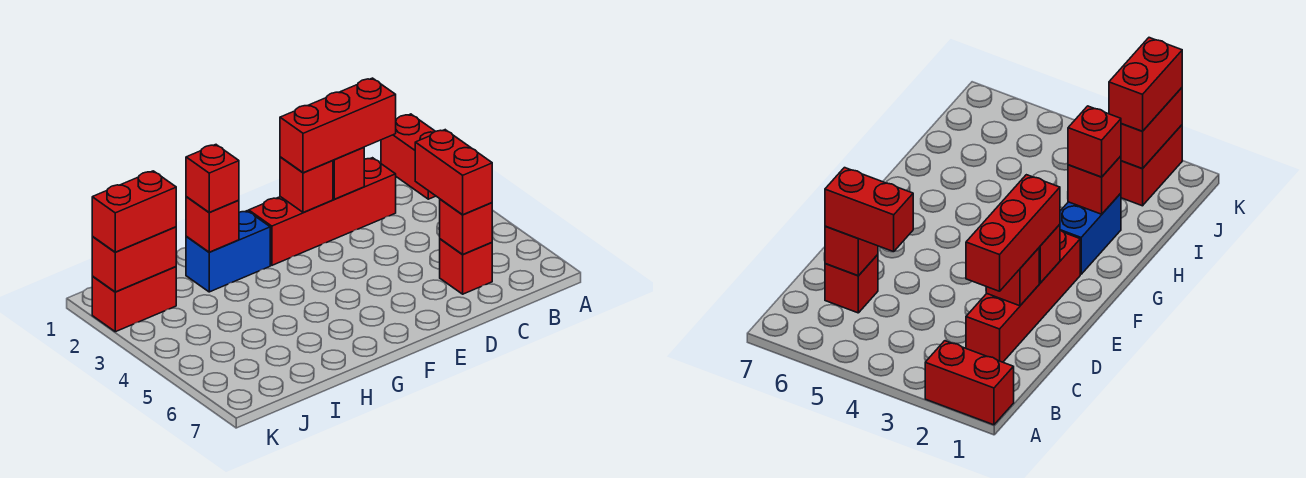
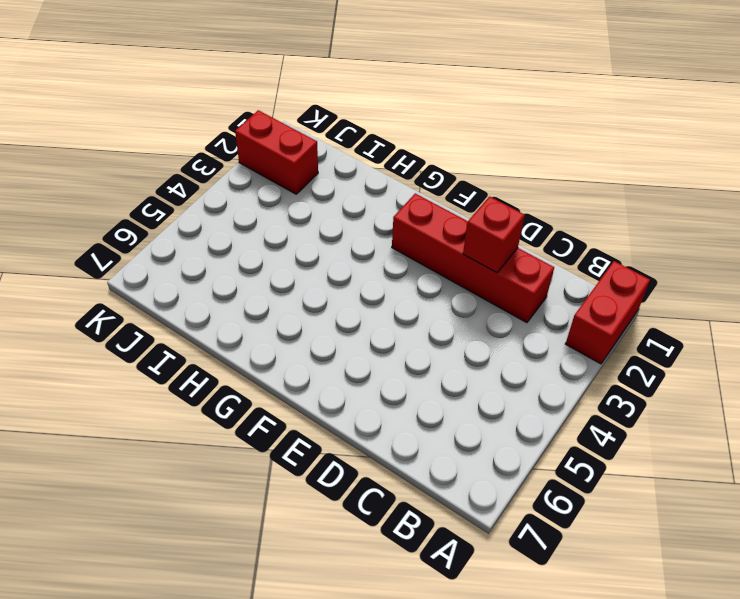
none -> red brick C6 level 1
none -> blue brick G2:H2 level 1
none -> red brick C6 level 2

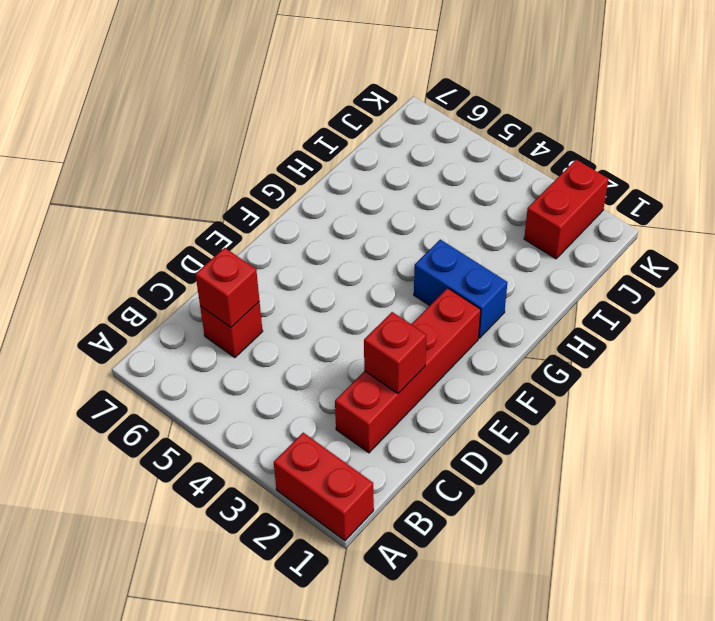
blue brick G2:G3 level 1 -> blue brick G2:H2 level 1
none -> red brick E2 level 2
none -> red brick H2 level 2
none -> red brick J2:K2 level 2

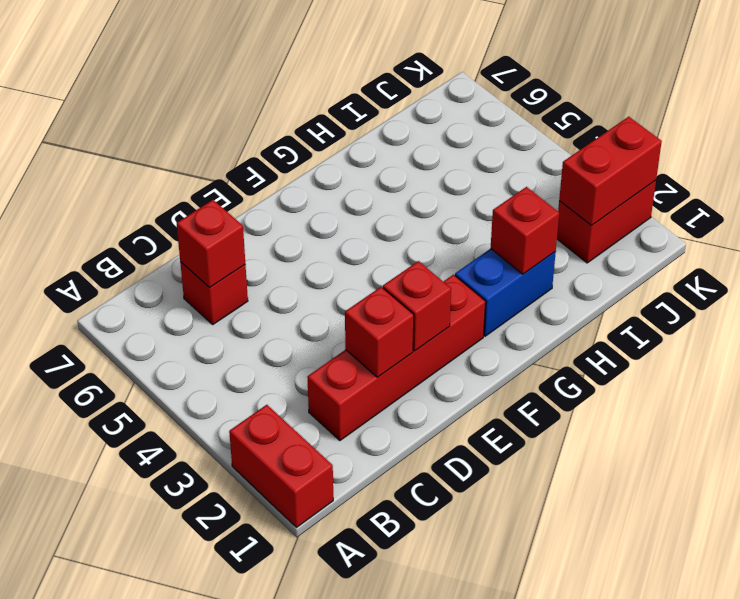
none -> red brick C2:E2 level 3
none -> red brick C5:C6 level 3
none -> red brick H2 level 3

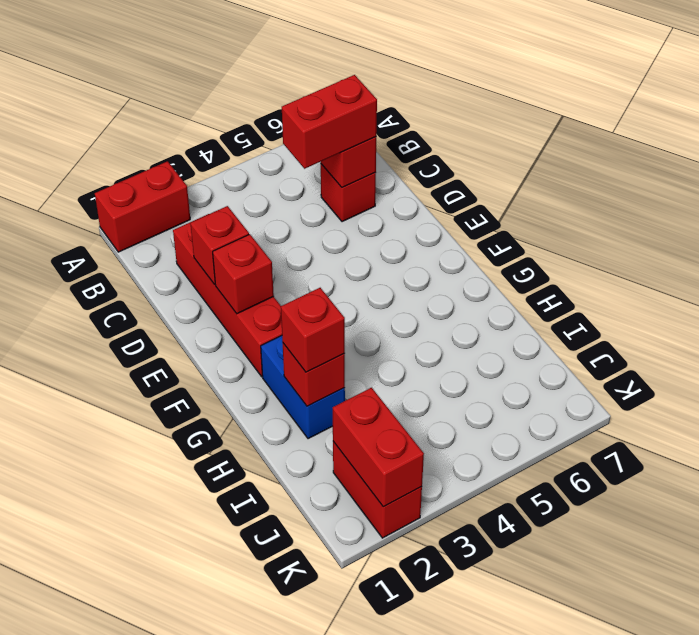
none -> red brick C2:E2 level 3
none -> red brick J2:K2 level 3

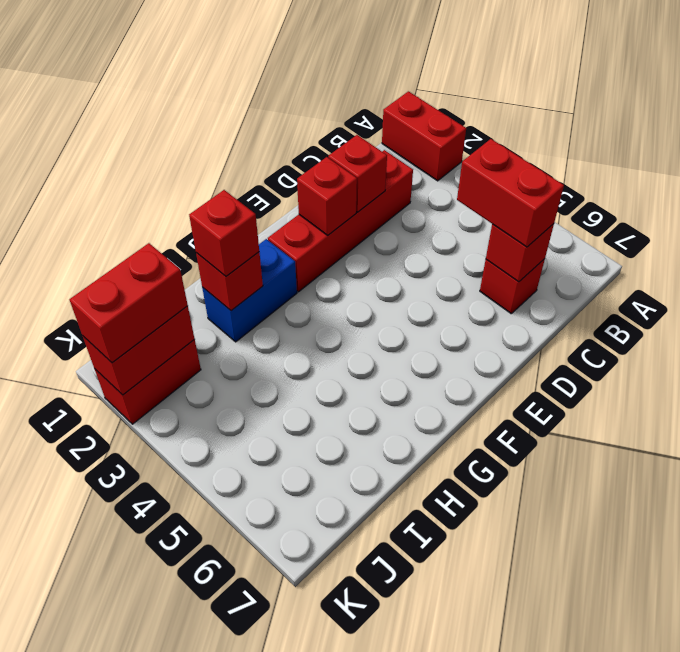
none -> red brick C2:E2 level 3

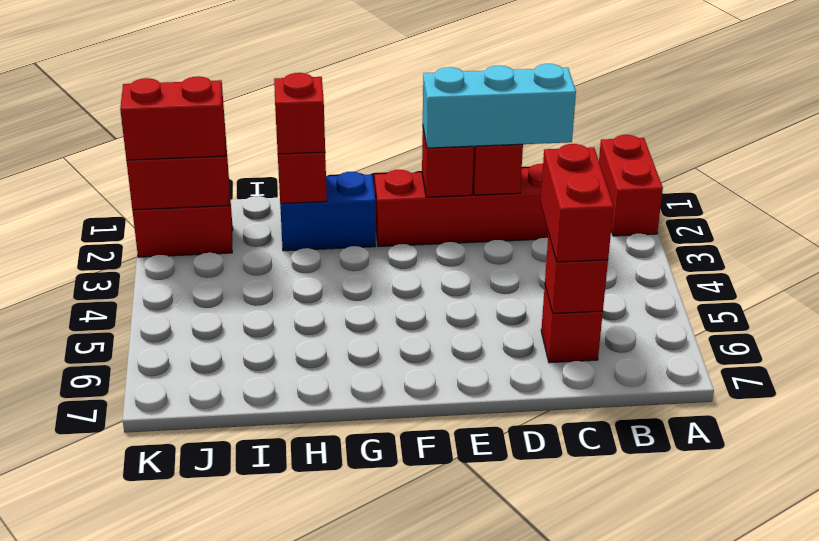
cyan brick C2:E2 level 3 -> red brick C2:E2 level 3

